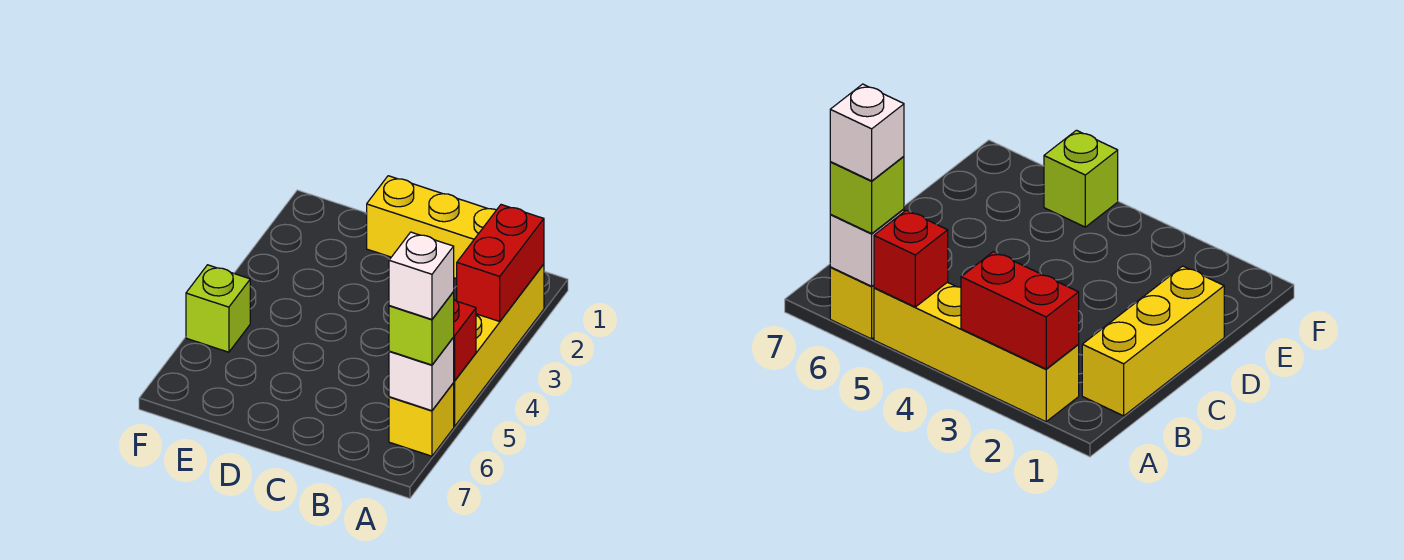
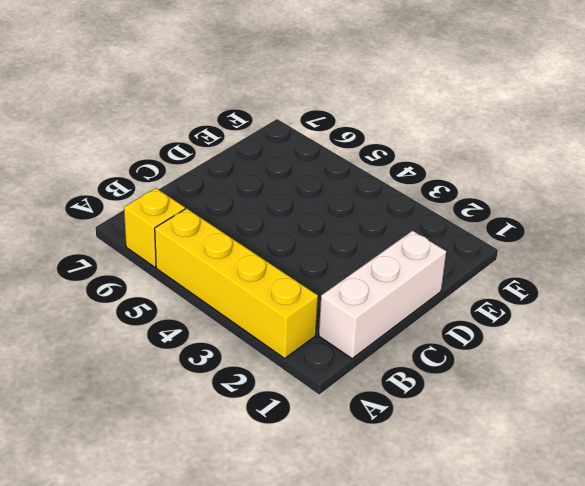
white brick B1:D1 level 1 -> yellow brick B1:D1 level 1
none -> lime brick F5 level 1
none -> red brick A2:A3 level 2

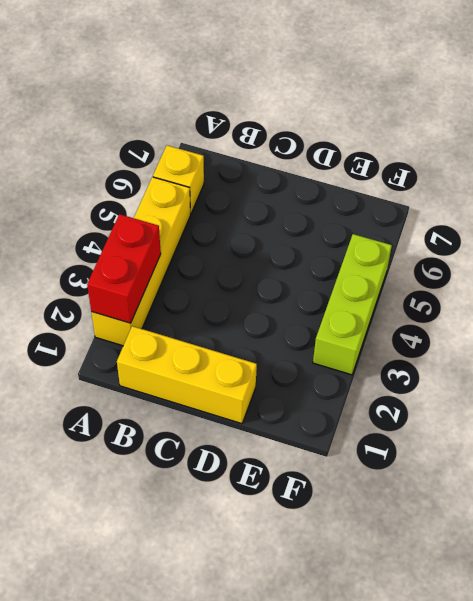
lime brick F3:F5 level 1 -> lime brick F5 level 1
none -> red brick A5 level 2
none -> white brick A6 level 2

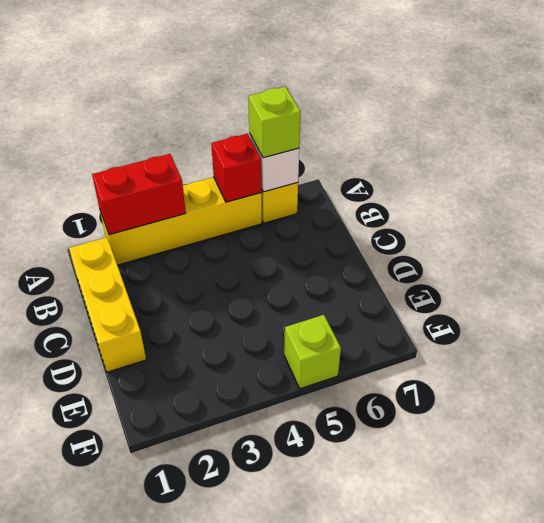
none -> white brick A6 level 4

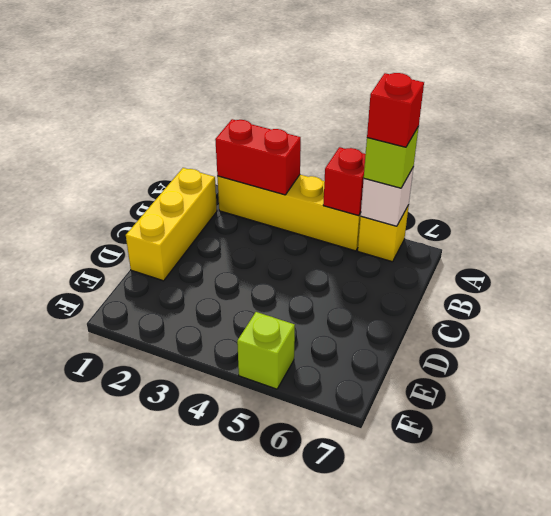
red brick A6 level 4 -> white brick A6 level 4

